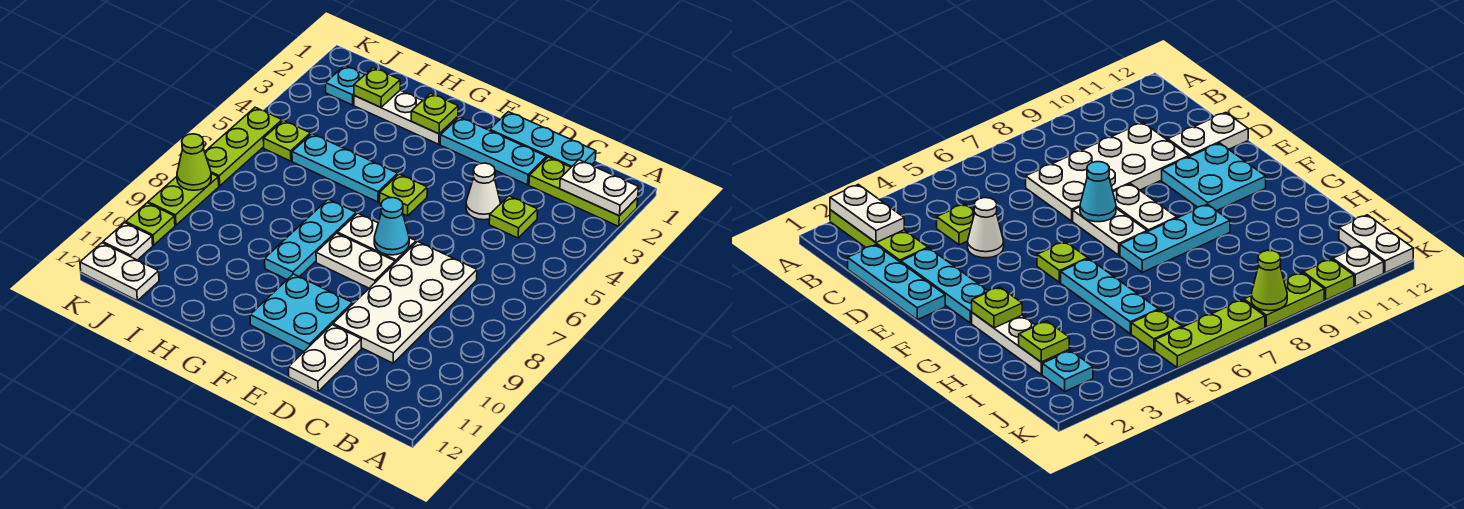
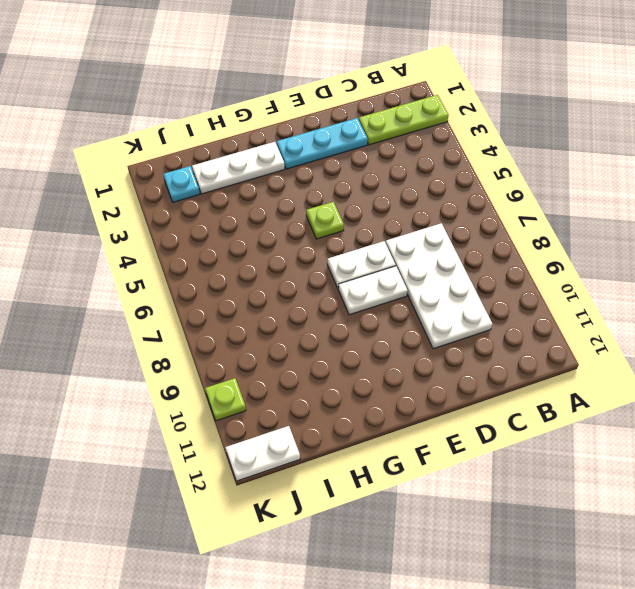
none -> cyan plate C1:E1 level 1
none -> lime plate C4 level 1
none -> white cone D4 level 1

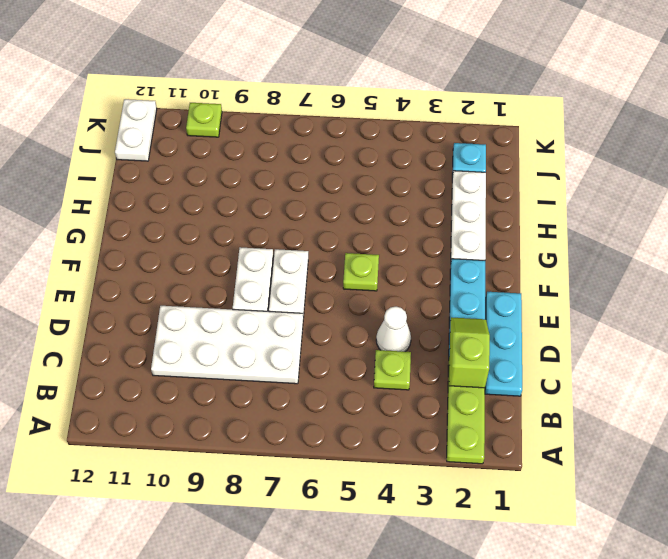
lime slope C2:D2 level 2 top C -> none
none -> white plate D11:D12 level 1
none -> cyan plate E10:F11 level 1
none -> cyan plate G5:I5 level 1

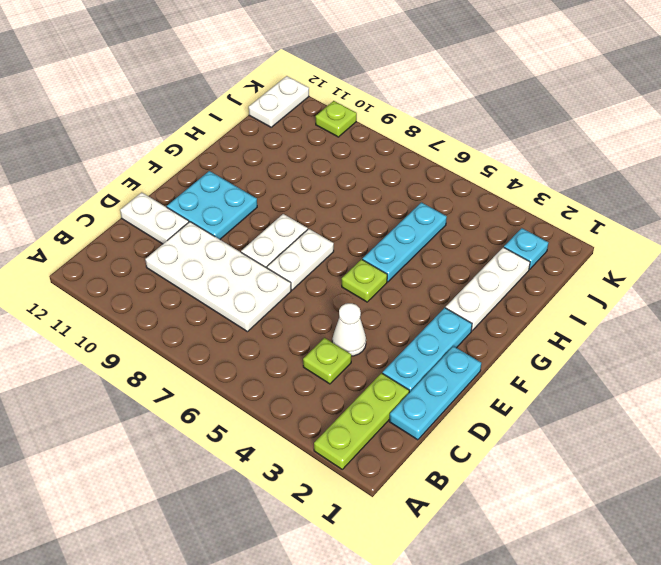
none -> cyan plate G7:G9 level 1
none -> lime plate J5 level 1
none -> lime plate K5:K7 level 1

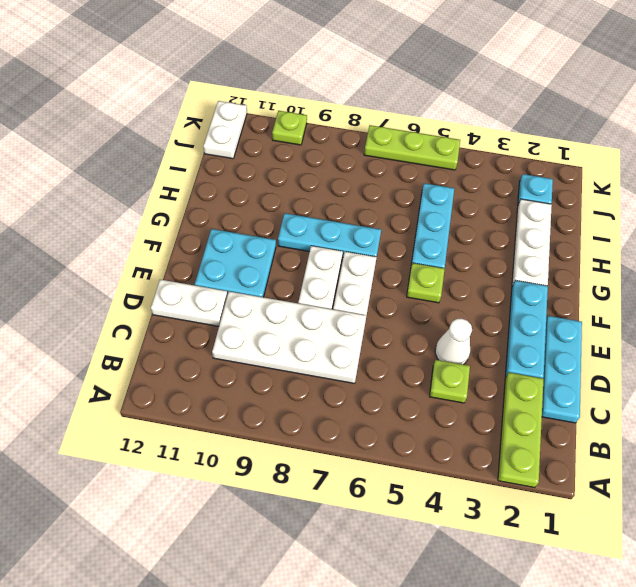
none -> lime plate J5 level 1
none -> lime plate K8:K9 level 1
none -> white plate K11 level 1

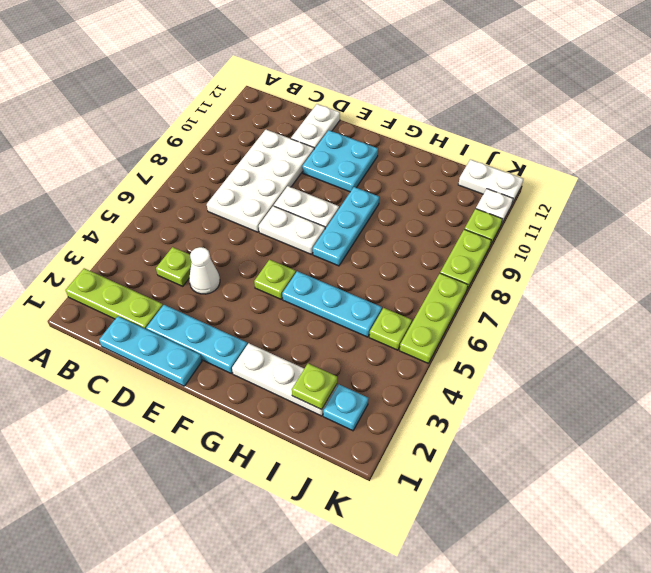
none -> white plate A2:B2 level 2
none -> cyan cone E7 level 2
none -> lime plate G2 level 2

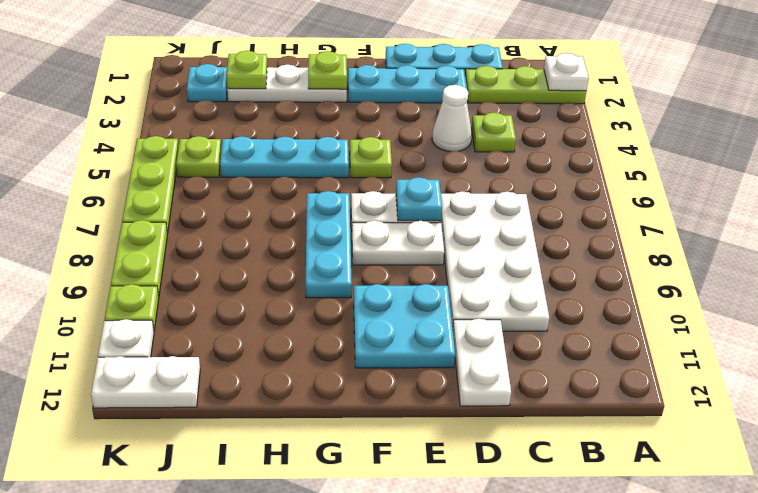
white plate A2 level 2 -> white plate A2:B2 level 2
cyan plate E7 level 2 -> cyan cone E7 level 2
none -> lime cone K8 level 2

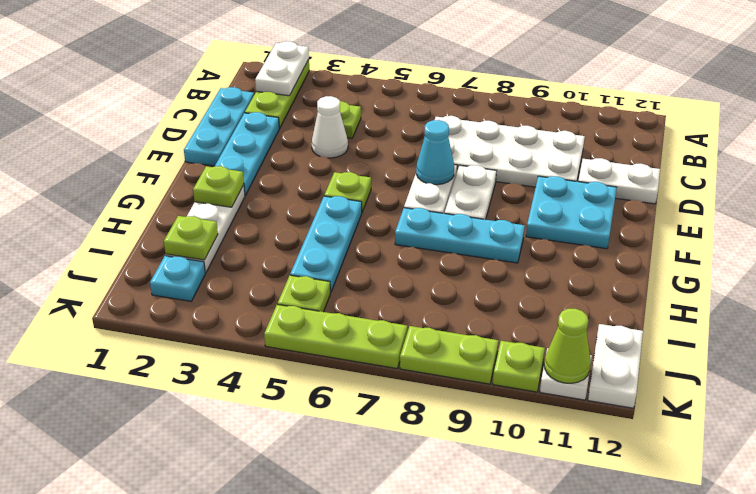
lime cone K11 level 2 -> lime cone K8 level 2

